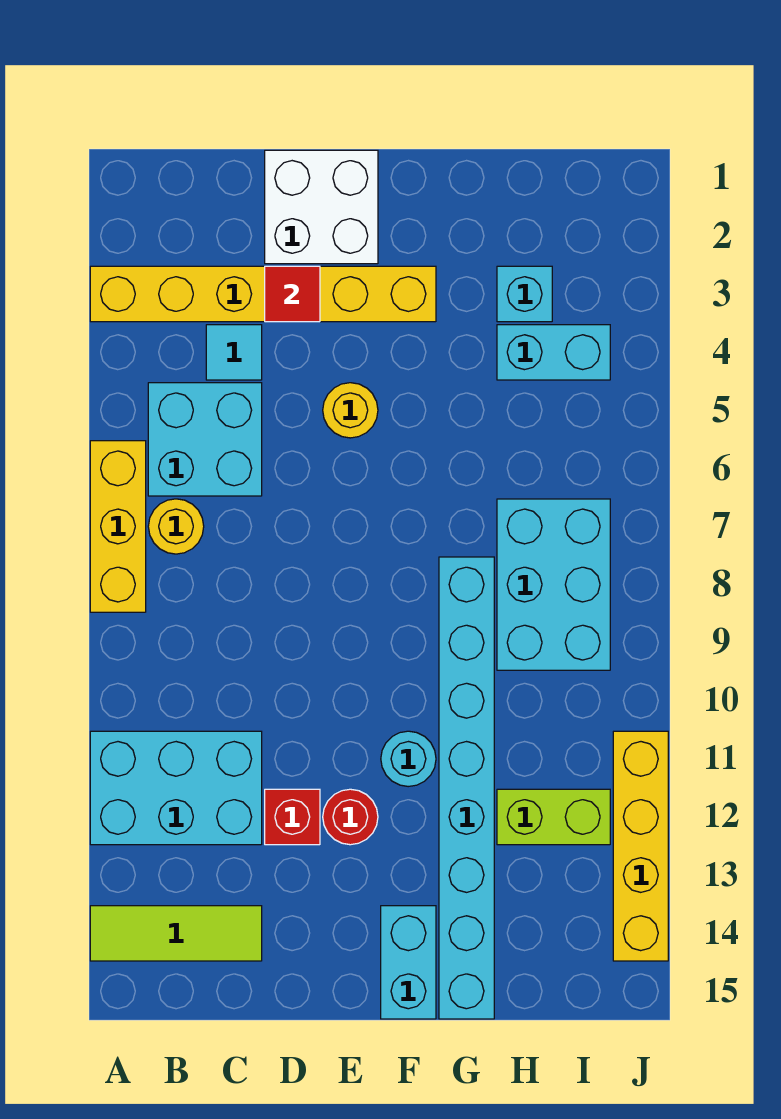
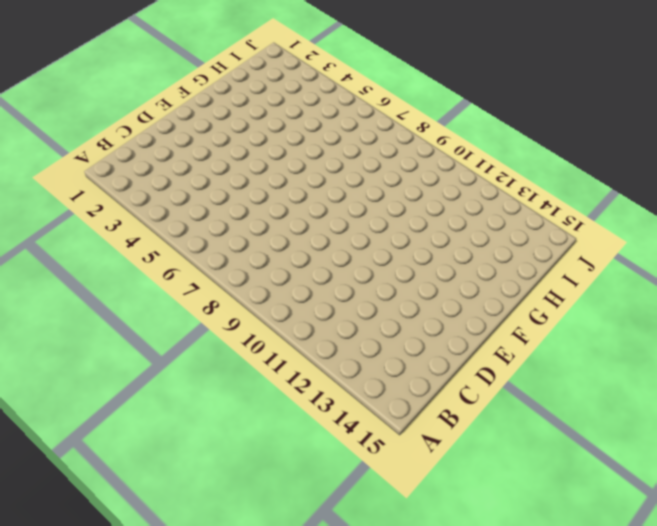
none -> yellow brick A3:F3 level 1
none -> yellow brick A6:A8 level 1
none -> cyan brick A11:C12 level 1

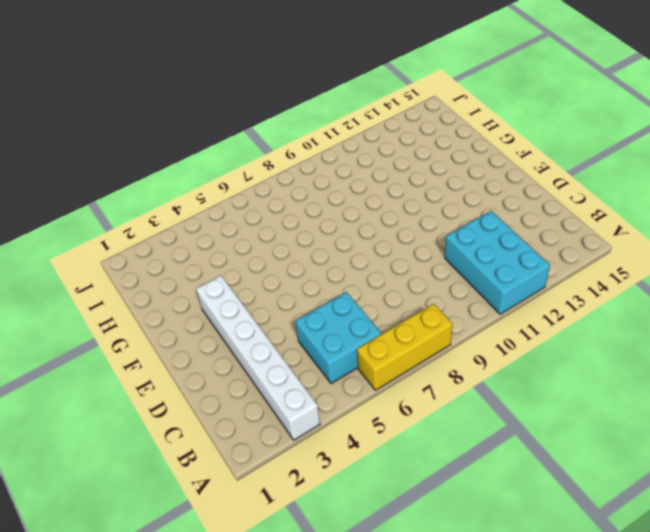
white brick A3:F3 level 1 -> yellow brick A3:F3 level 1
none -> lime tile A14:C14 level 1
none -> yellow round brick B7 level 1
none -> cyan tile C4 level 1

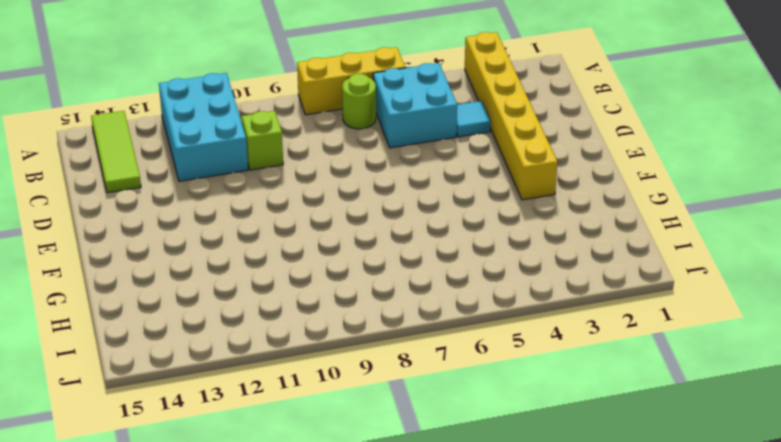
lime round brick B7 level 1 -> yellow round brick B7 level 1
lime brick C10 level 1 -> none
none -> white brick D1:E2 level 1
none -> red brick D12 level 1
none -> yellow round brick E5 level 1

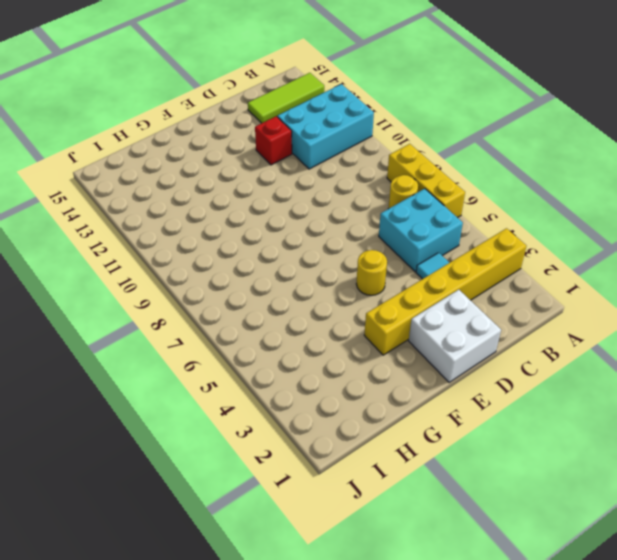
none -> red round brick E12 level 1
none -> cyan round brick F11 level 1
none -> cyan brick F14:F15 level 1

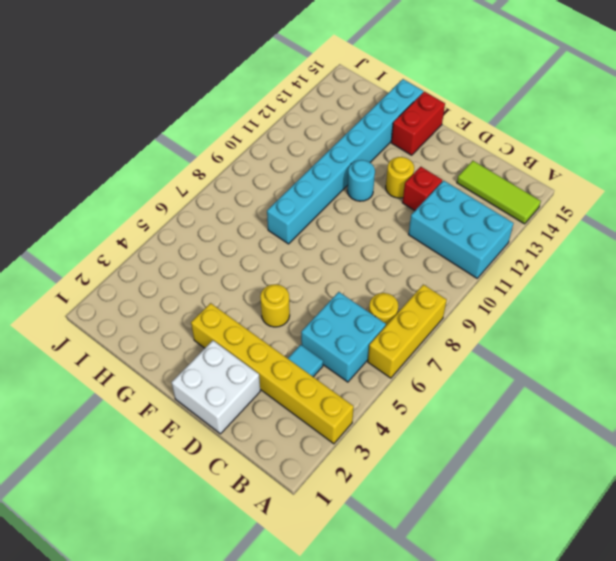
yellow round brick E12 level 1 -> red round brick E12 level 1
red brick F14:F15 level 1 -> cyan brick F14:F15 level 1
none -> cyan brick H3 level 1
none -> cyan brick H4:I4 level 1
none -> cyan brick H7:I9 level 1

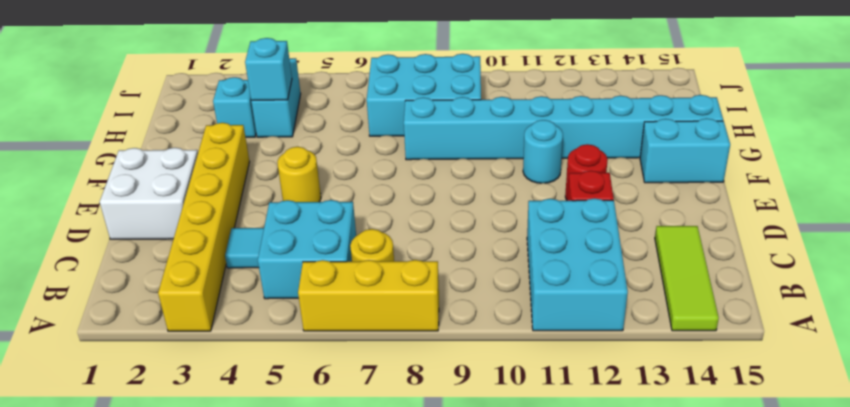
cyan brick H4 level 2 -> none
none -> lime brick H12:I12 level 1
none -> yellow brick J11:J14 level 1
none -> red tile D3 level 2

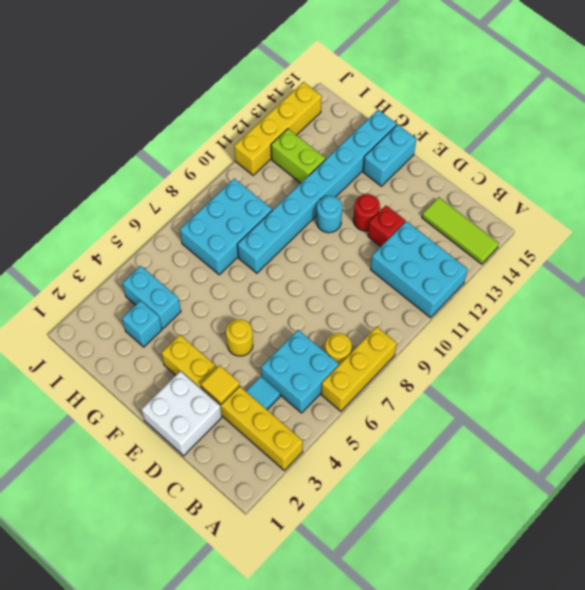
yellow tile D3 level 2 -> red tile D3 level 2

